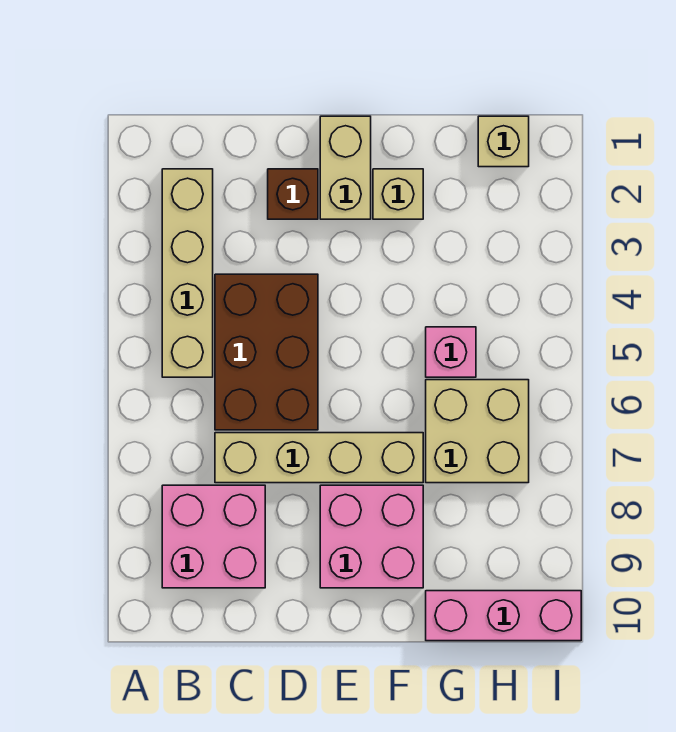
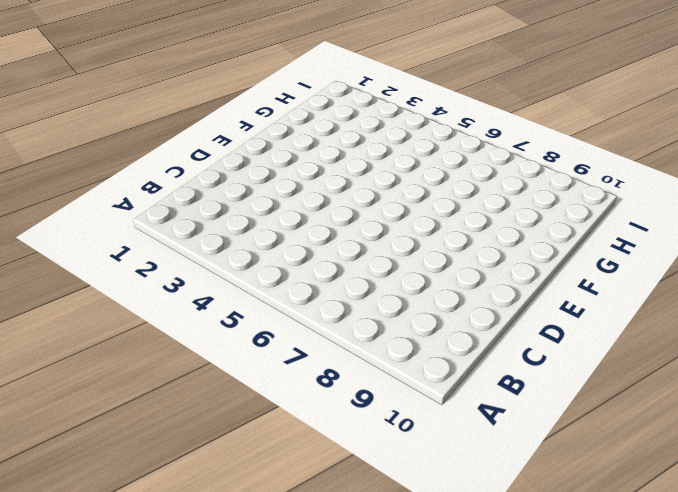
none -> tan brick B2:B5 level 1
none -> pink brick B8:C9 level 1
none -> brown brick C4:D6 level 1

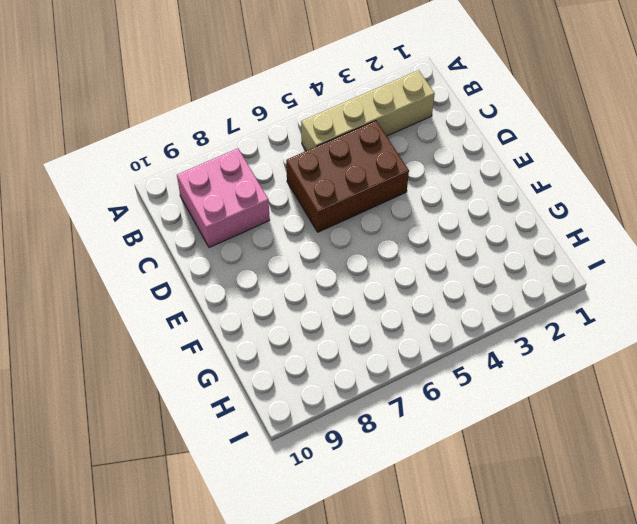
none -> tan brick C7:F7 level 1
none -> brown brick D2 level 1
none -> tan brick E1:E2 level 1

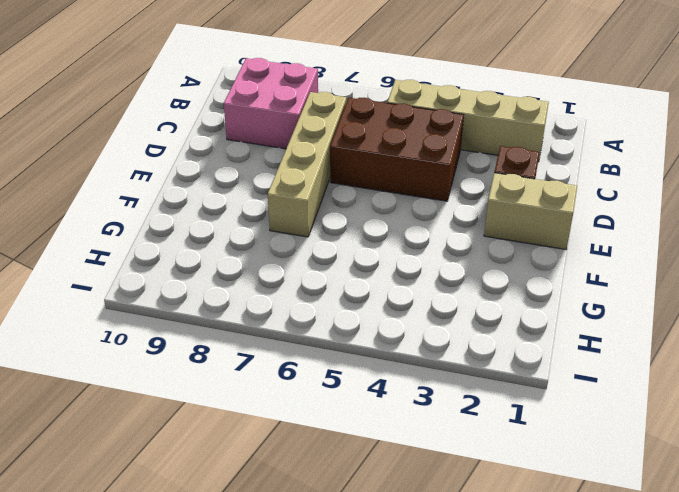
none -> pink brick E8:F9 level 1
none -> tan brick F2 level 1
none -> pink brick G5 level 1

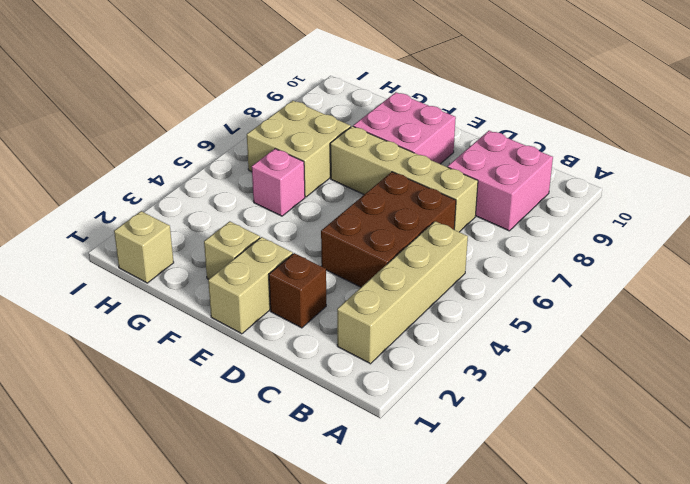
none -> pink brick G10:I10 level 1

